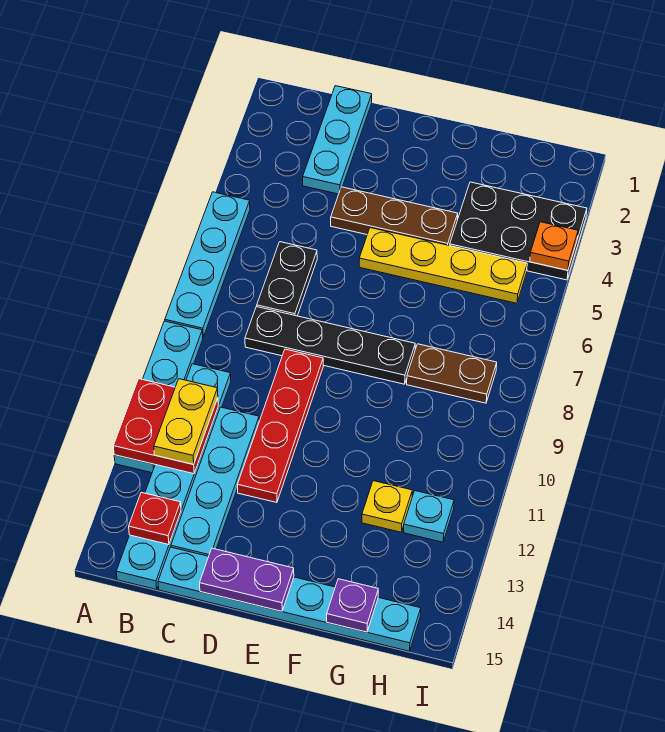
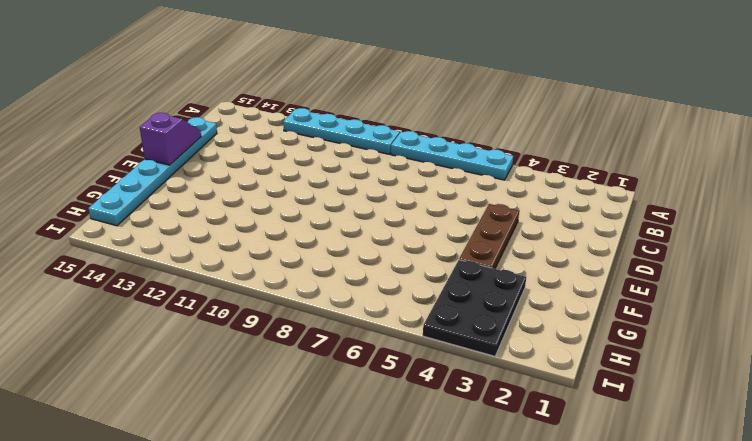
purple slope D15:E15 level 2 top E -> purple plate D15:E15 level 2
none -> cyan plate B10:B15 level 1
none -> cyan plate C1:C3 level 1
none -> black plate C6:C7 level 1

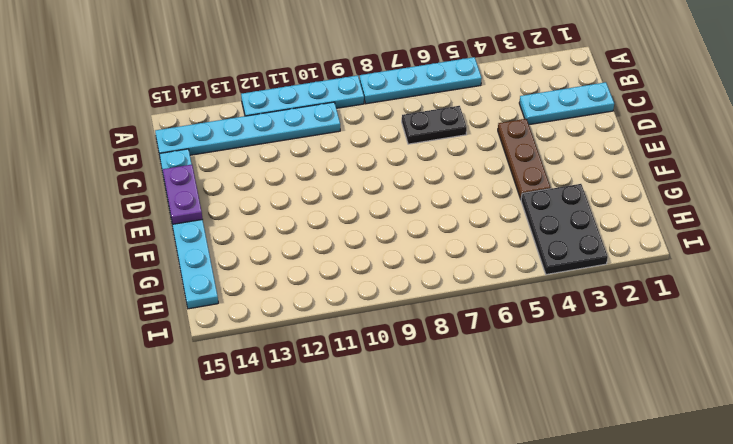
none -> black plate C8:F8 level 1
none -> cyan plate C11:C14 level 1
none -> red plate D9:D12 level 1

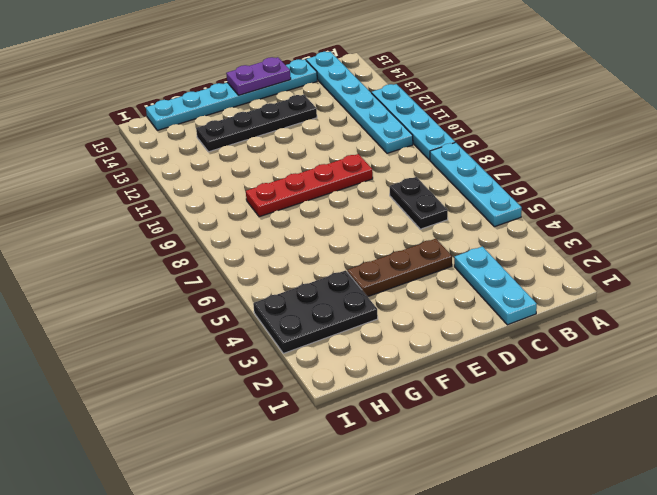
red plate D9:G9 level 1 -> red plate D9:D12 level 1
black plate D13:G13 level 1 -> black plate C8:F8 level 1
none -> cyan plate C11:C14 level 1
none -> yellow plate E5:H5 level 1
none -> brown plate G8:H8 level 1

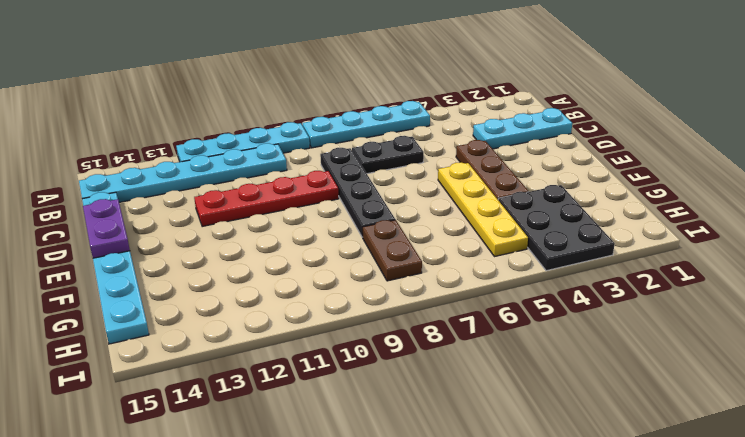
none -> cyan plate C11:C14 level 1
none -> yellow plate G12 level 1
none -> cyan plate H12 level 1

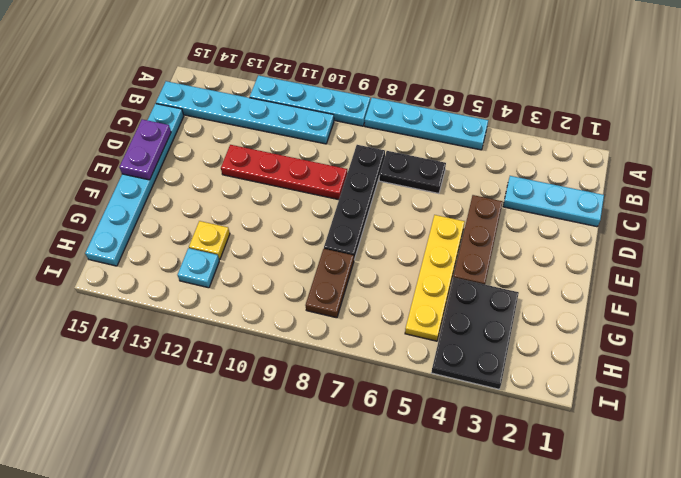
none -> cyan plate C11:C14 level 1
none -> red plate A11:B12 level 2
none -> red plate B14 level 2

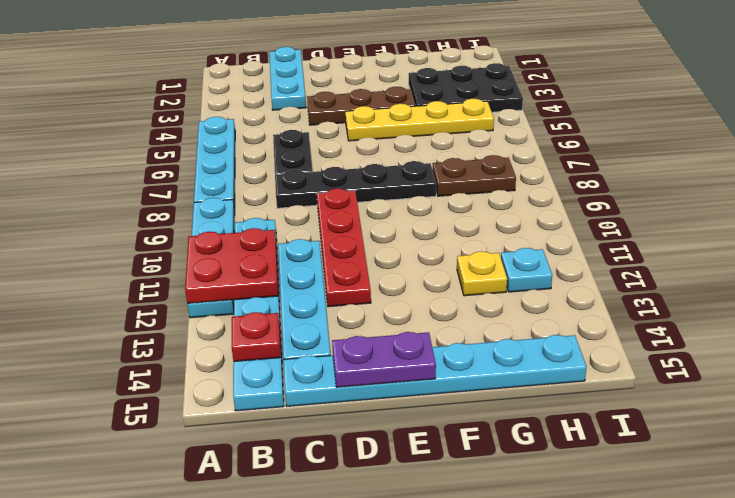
none -> purple plate G15 level 2
none -> orange plate I4 level 2
none -> yellow plate B11:B12 level 3

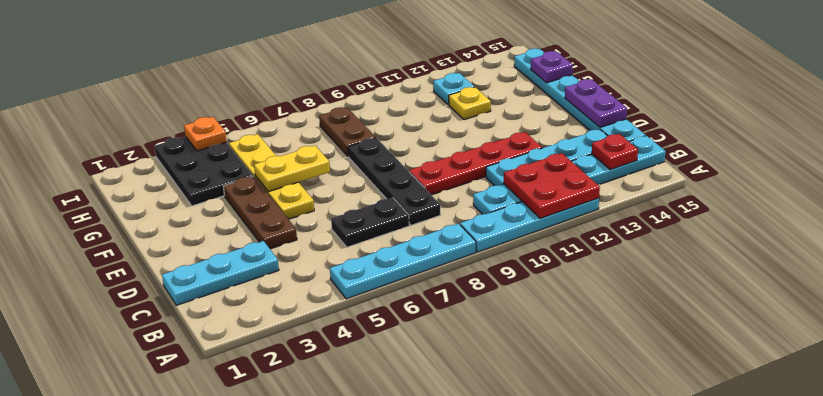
yellow plate F5:F6 level 2 -> yellow plate B11:B12 level 3

